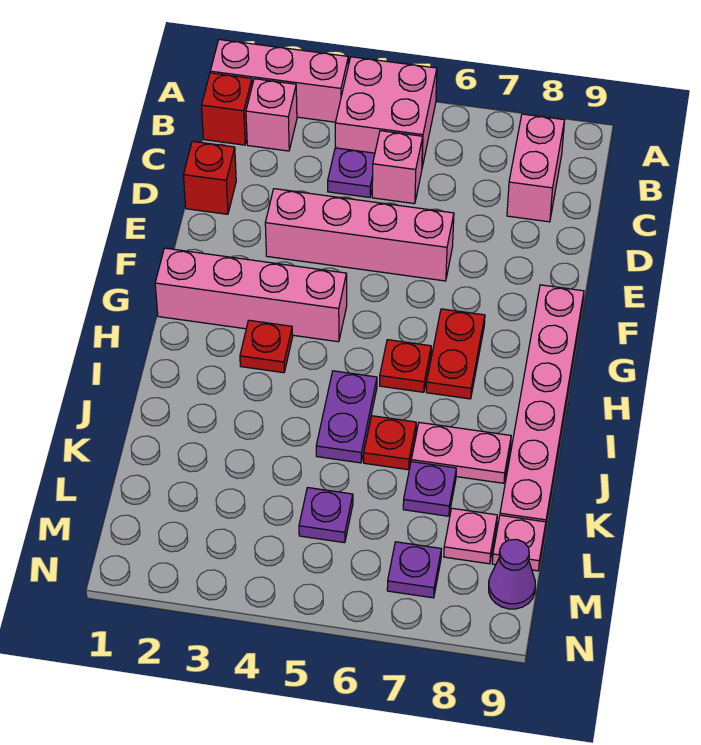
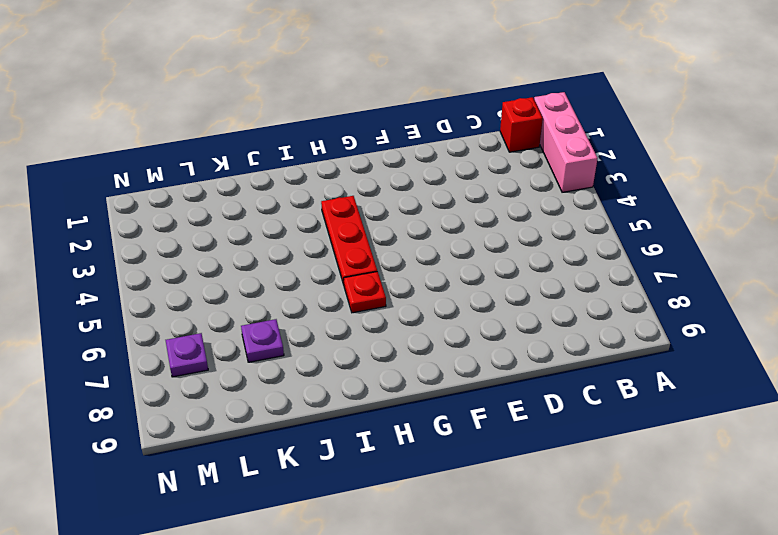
red plate H3:H5 level 1 -> red plate H3 level 1
none -> pink brick A4:B5 level 1
none -> pink brick B2 level 1
none -> pink brick B8:C8 level 1

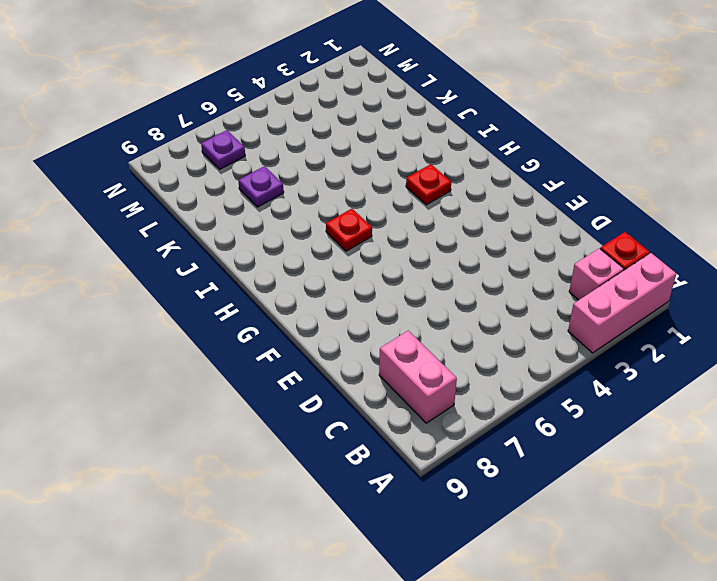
none -> pink brick A4:B5 level 1
none -> purple plate C4 level 1
none -> pink brick C5 level 1

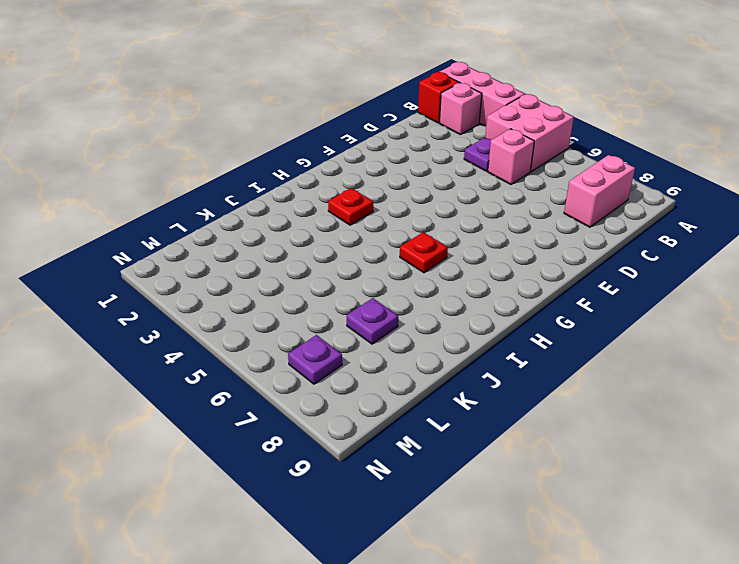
none -> red brick D1 level 1
none -> pink brick E3:E6 level 1
none -> pink plate F9:K9 level 1

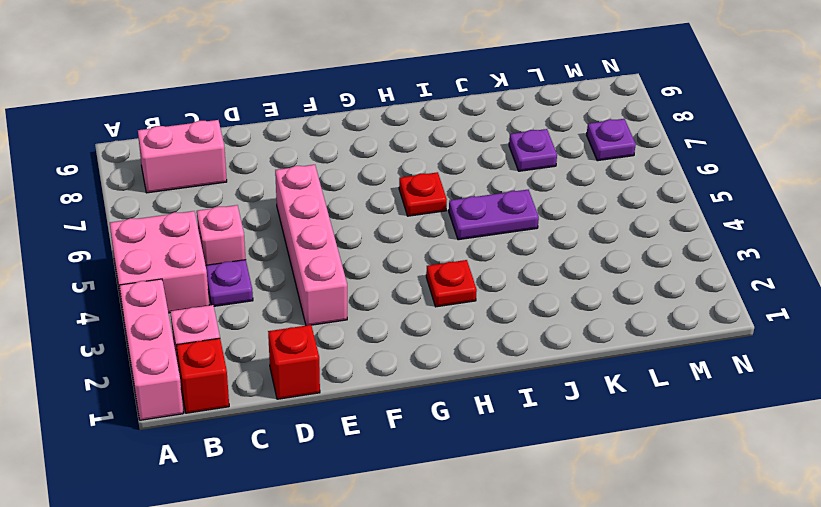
none -> pink plate F9:K9 level 1
none -> pink brick G1:G4 level 1
none -> red plate G7:H7 level 1

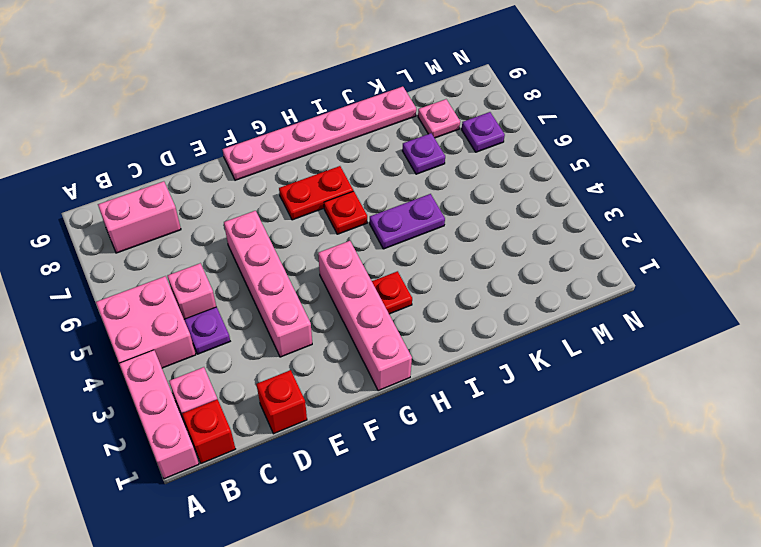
none -> red plate J6 level 1
none -> pink plate J7:J8 level 1
none -> purple plate L5 level 1

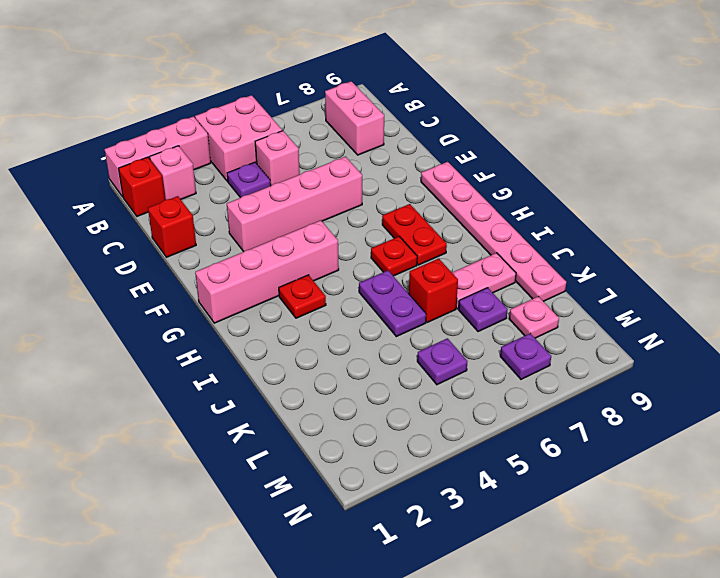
red brick J6 level 1 -> red plate J6 level 1
none -> pink plate L9 level 1
none -> purple cone M9 level 1

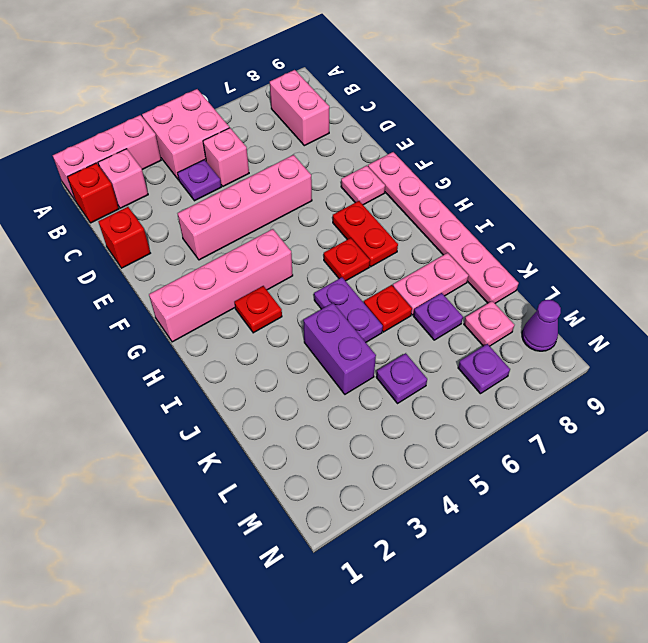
pink plate F8 level 1 -> pink plate L9 level 1
purple brick J4:K4 level 1 -> none

